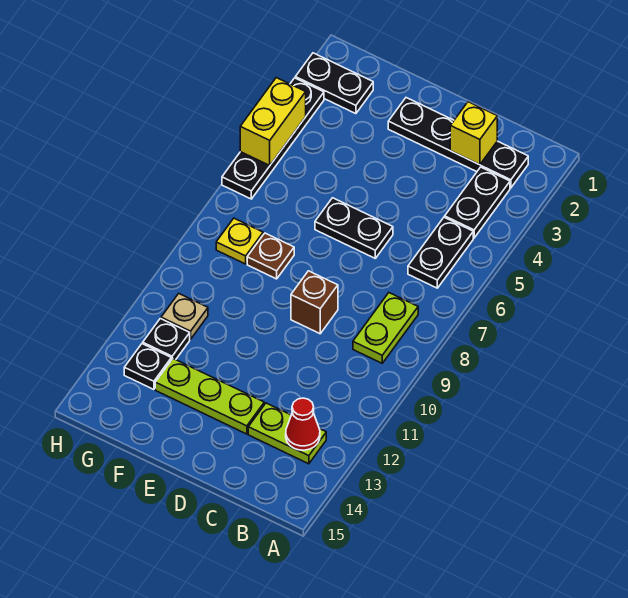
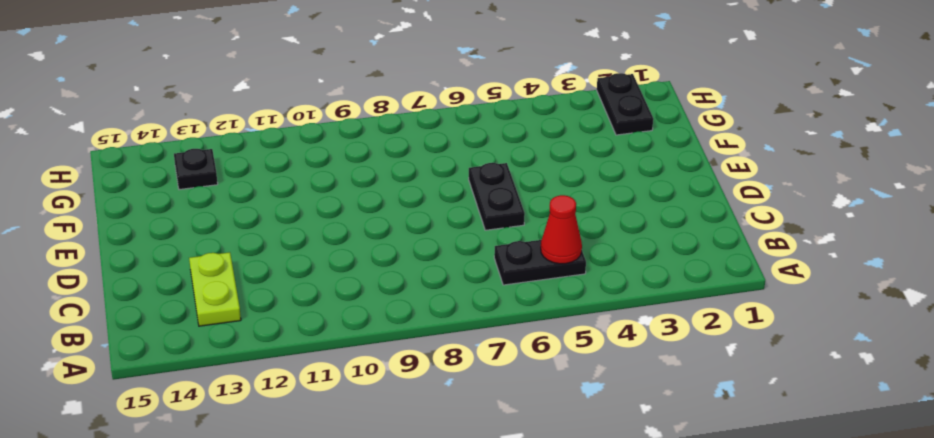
red cone B5 level 2 -> red cone B13 level 2
none -> black plate B2:E2 level 1
none -> black plate B3:B4 level 1
none -> lime plate B8:B9 level 1

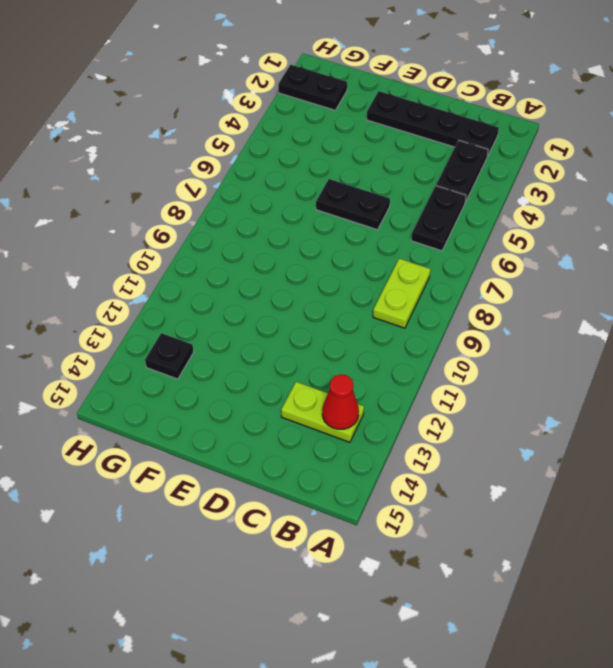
none -> brown brick D9 level 1
none -> lime plate D13:F13 level 1
none -> brown plate F8 level 1

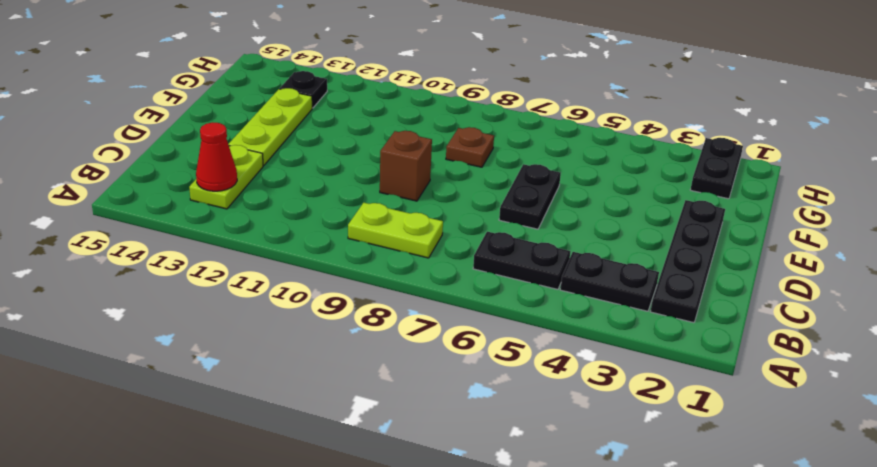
none -> yellow plate G8 level 1
none -> tan plate G11 level 1
none -> black plate G12 level 1

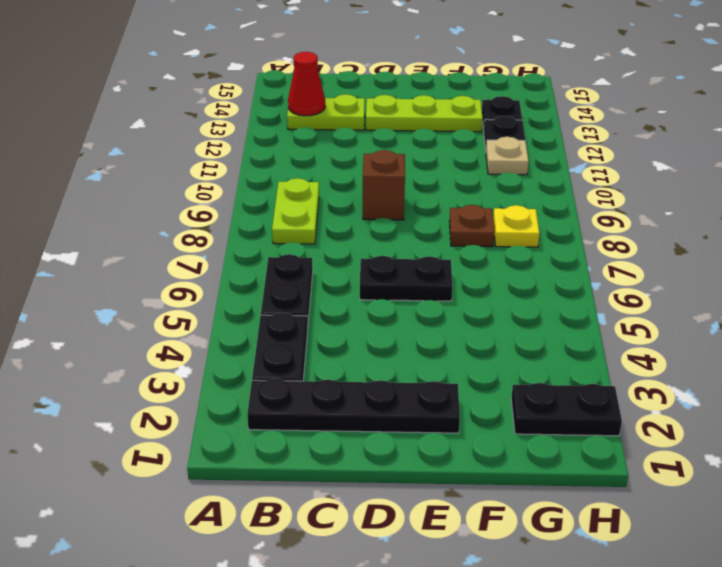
none -> black plate H3:H6 level 1
none -> yellow brick C2 level 2
none -> yellow brick H4:H5 level 2

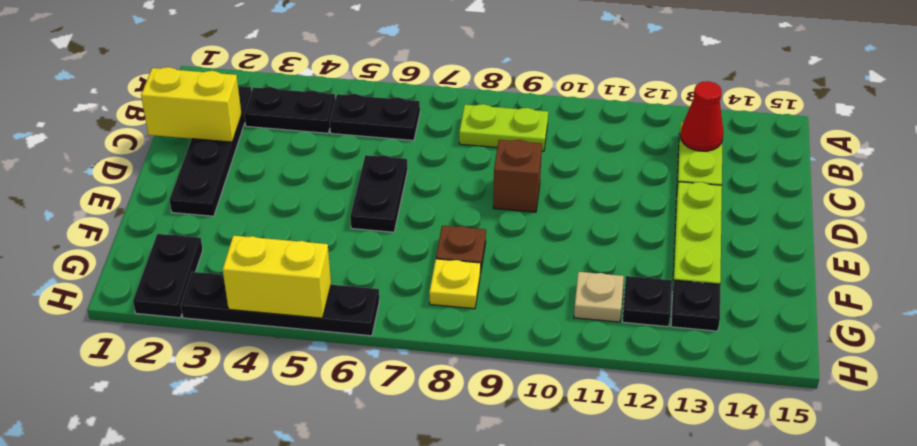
yellow brick C1:C2 level 2 -> yellow brick C2 level 2

